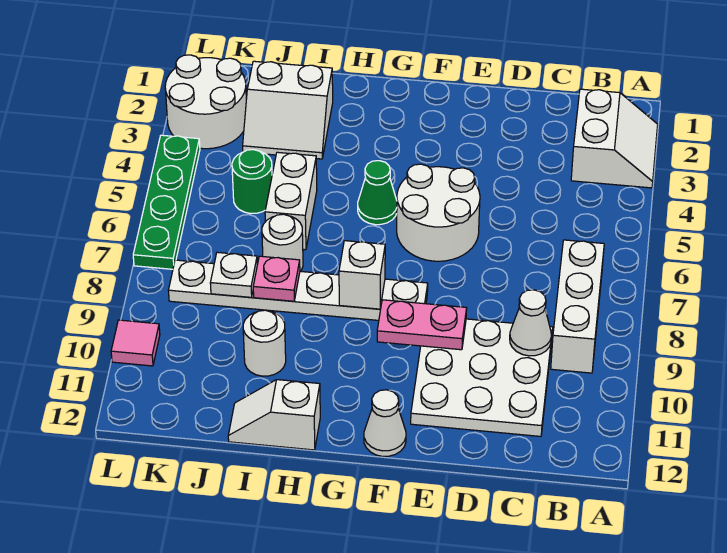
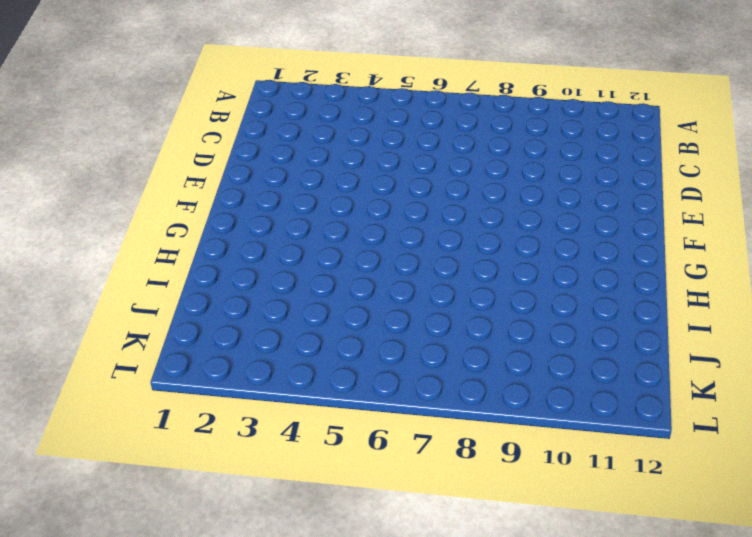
none -> white slope A2:B3 level 1 top B
none -> white brick B7:B9 level 1
none -> white plate C9:E11 level 1

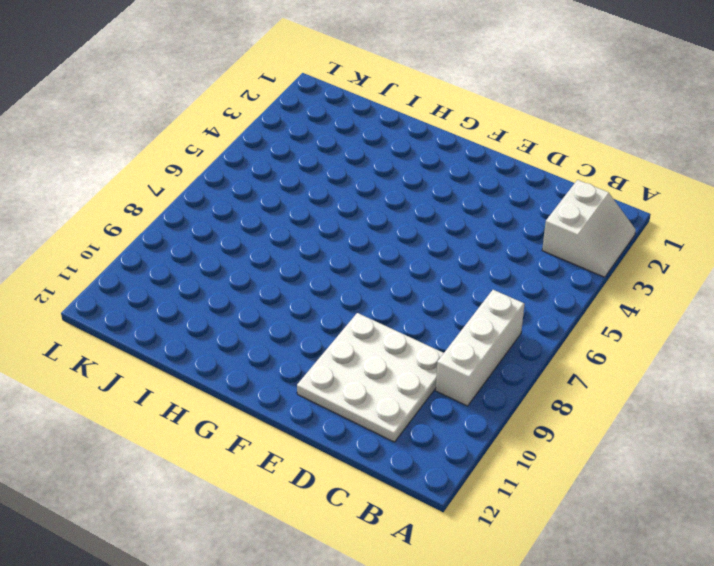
none -> white round brick E5:F6 level 1
none -> white plate F8:K8 level 1
none -> white cone F12 level 1

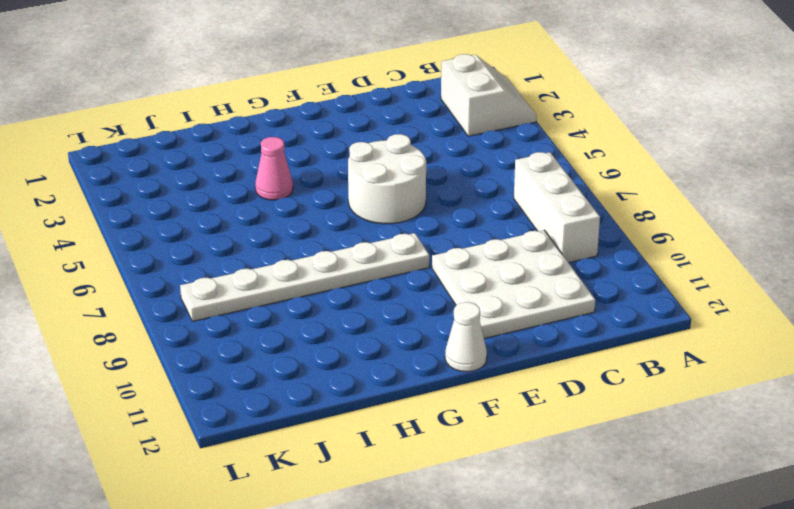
pink cone H4 level 1 -> none
none -> green cone G5 level 1
none -> white slope H12:I12 level 1 top H
none -> white slope I2:J3 level 1 top 2

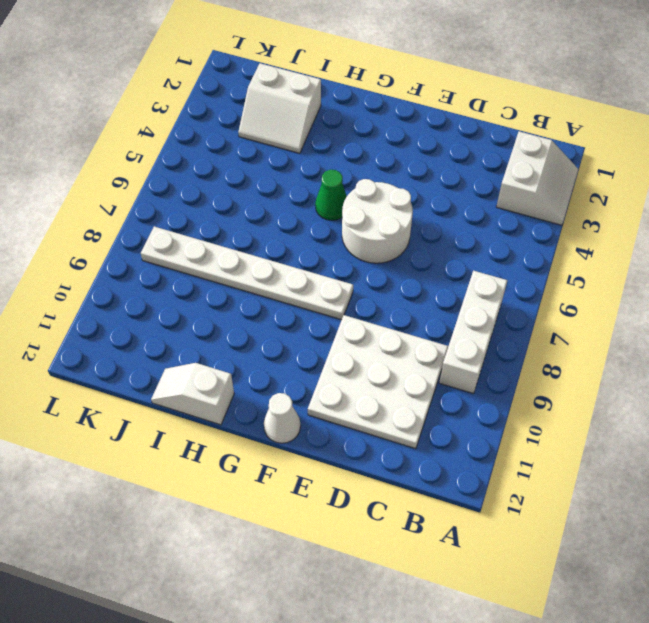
none -> white brick I5:I6 level 1
none -> white round brick I7 level 1
none -> white round brick I10 level 1

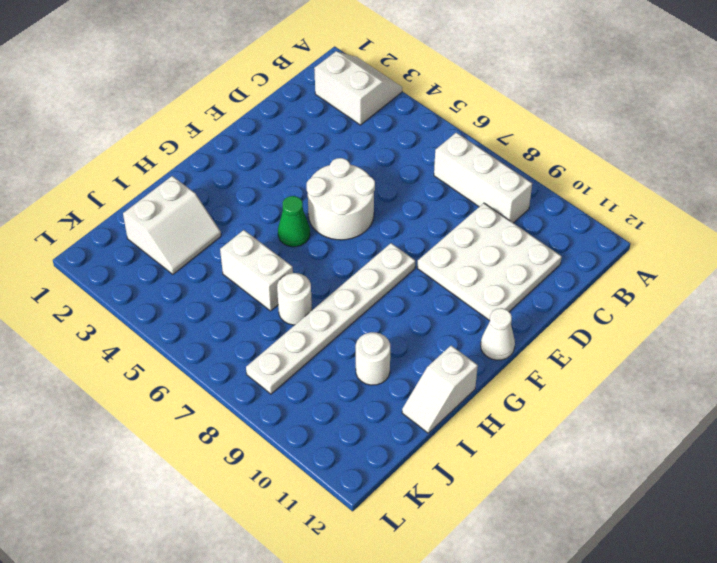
none -> green round brick J5 level 1
none -> white round brick K2:L3 level 1
none -> green plate L4:L7 level 1

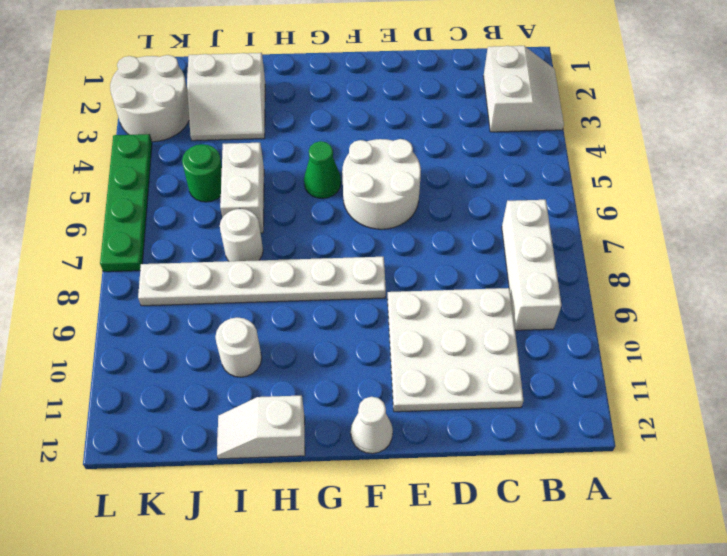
none -> pink tile L10 level 1
none -> white cone C9 level 2
none -> pink plate E9:F9 level 2

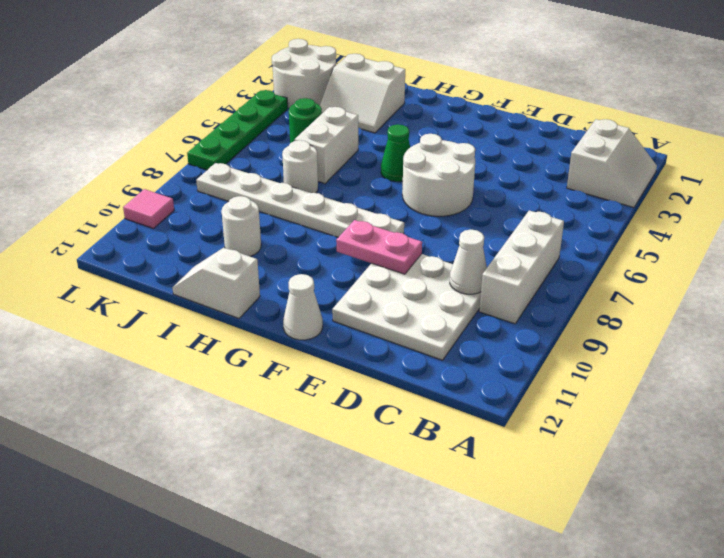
none -> white brick G8 level 2
none -> pink plate I8 level 2
none -> white plate J8 level 2

